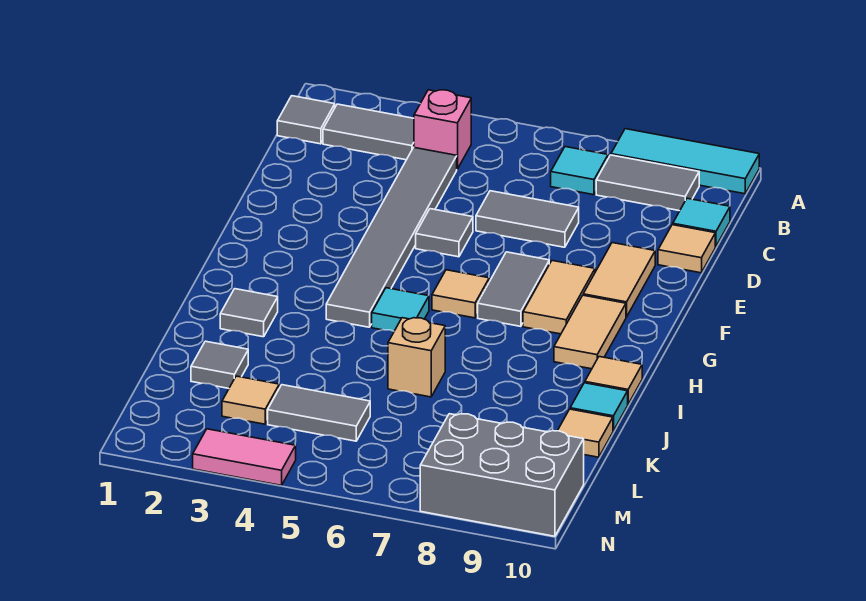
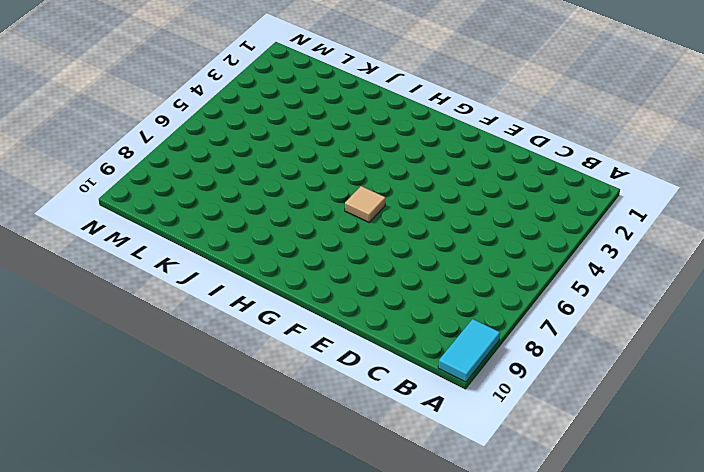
cyan tile A9:A10 level 1 -> cyan tile A8:A10 level 1
none -> grey tile B1 level 1
none -> grey tile B2:B3 level 1
none -> pink brick B4 level 1

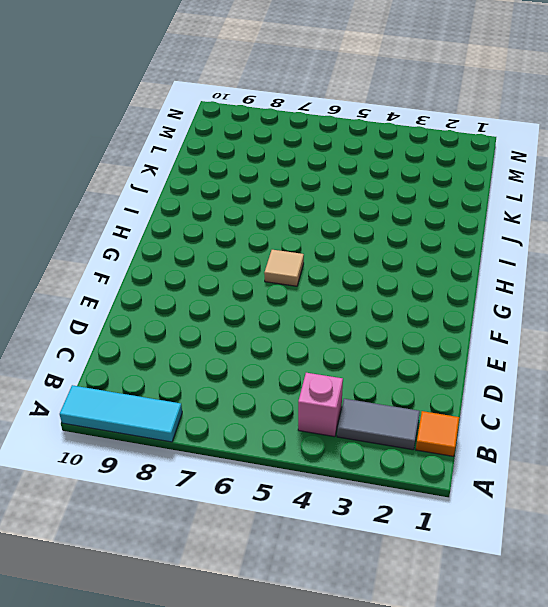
orange tile B1 level 1 -> grey tile B1 level 1
none -> cyan tile B7 level 1
none -> grey tile B8:B9 level 1
none -> grey tile C4:H4 level 1

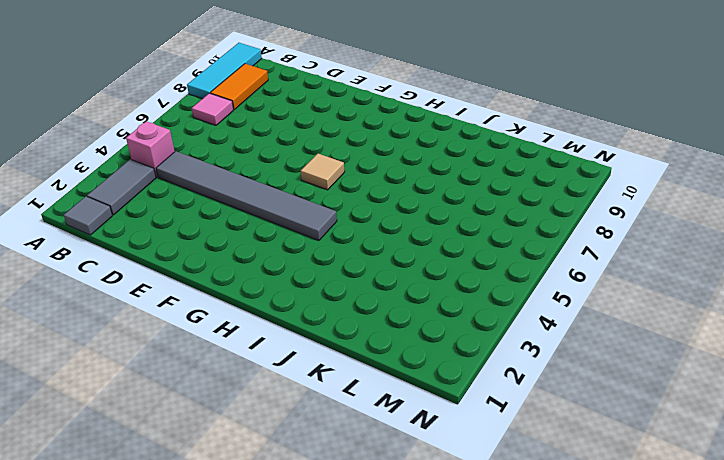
pink tile B7 level 1 -> cyan tile B7 level 1
orange tile B8:B9 level 1 -> grey tile B8:B9 level 1
none -> cyan tile C10 level 1
none -> grey tile D6:D7 level 1
none -> tan tile D10 level 1

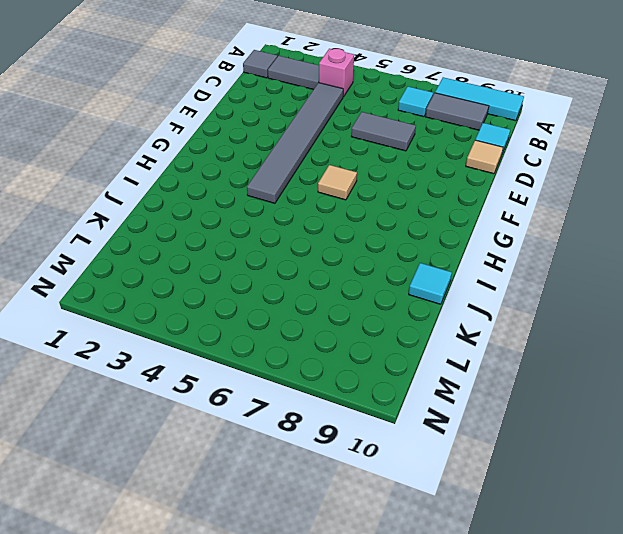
none -> grey tile E5 level 1
none -> tan tile E9:F9 level 1
none -> grey tile F7:G7 level 1

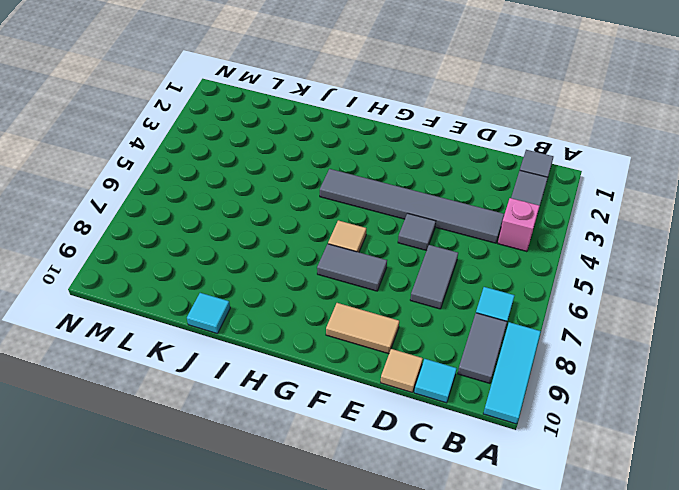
none -> tan tile F8:G8 level 1
none -> tan tile G9:H9 level 1
none -> cyan tile H5 level 1

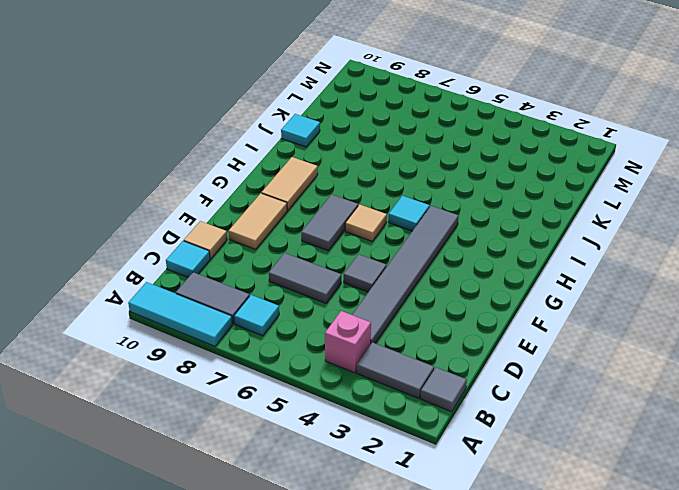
none -> tan tile F8:G8 level 1
none -> grey tile I2 level 1
none -> tan tile I10 level 1

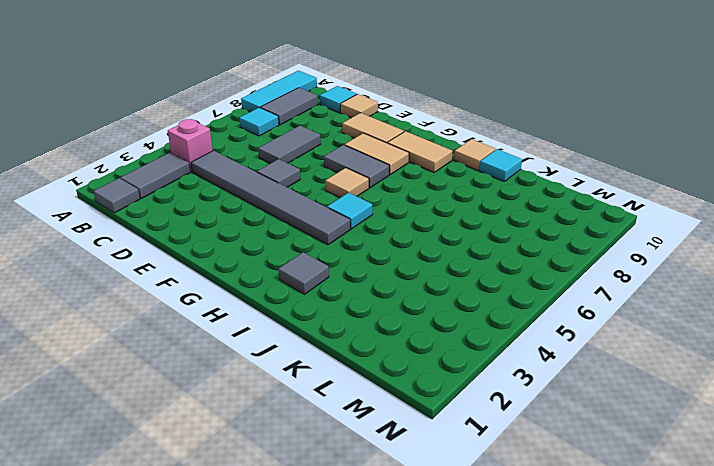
none -> tan brick J6 level 1
none -> grey tile K2 level 1
none -> tan tile K10 level 1

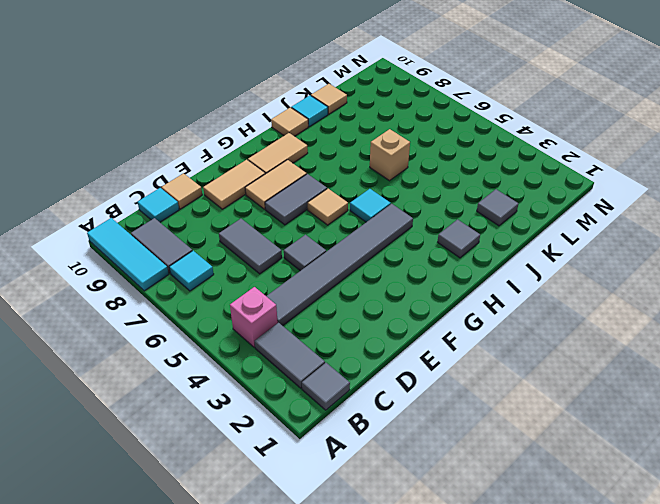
none -> tan tile L3 level 1
none -> grey tile L4:L5 level 1
none -> grey brick M8:N10 level 1

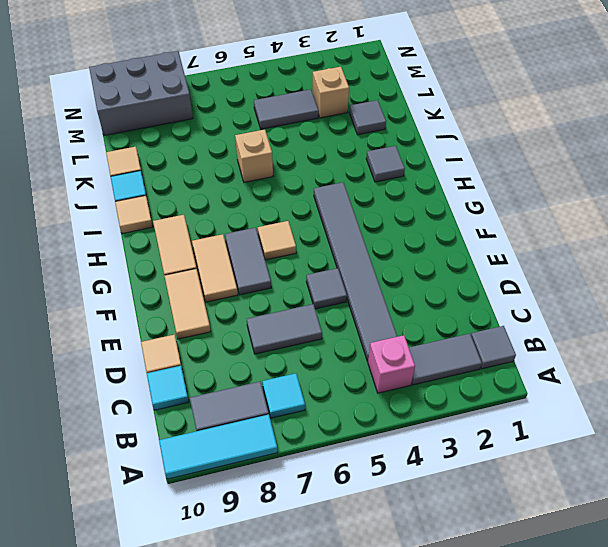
tan brick L3 level 1 -> tan tile L3 level 1
none -> cyan tile H5 level 1
none -> pink tile N3:N4 level 1

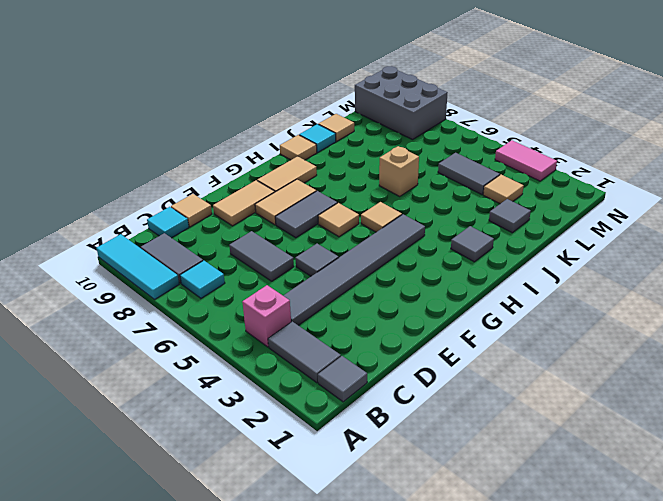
tan tile H5 level 1 -> cyan tile H5 level 1

